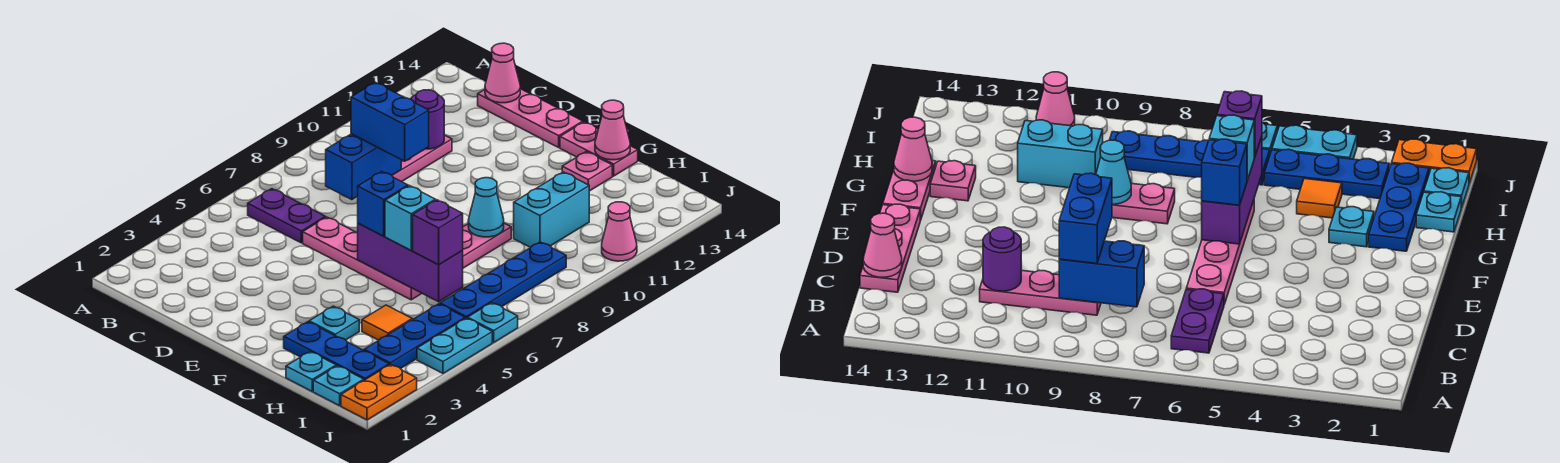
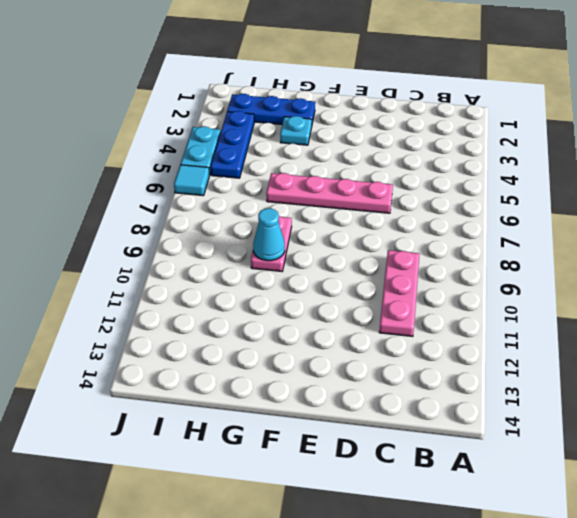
cyan tile J6 level 1 -> cyan plate J6 level 1
none -> purple plate B6:C6 level 1
none -> pink plate C14:E14 level 1
none -> pink plate F14:G14 level 1

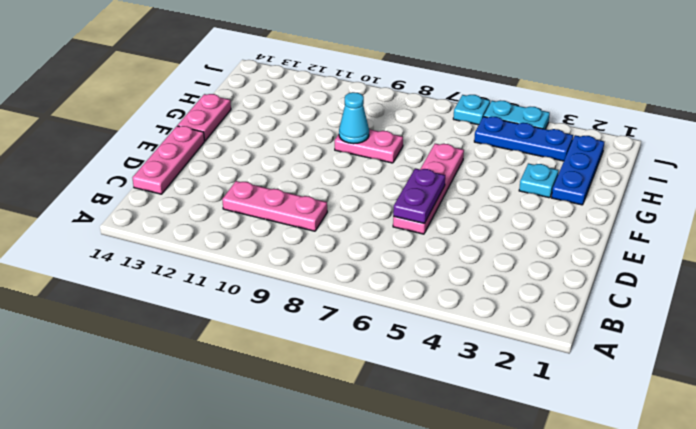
purple plate D6:E6 level 2 -> purple plate B6:C6 level 1
none -> pink plate G13 level 1
none -> cyan plate H1 level 1
none -> orange tile H4 level 1

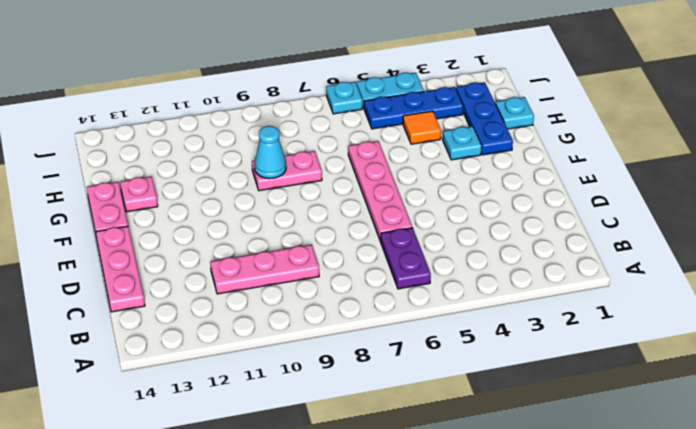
none -> cyan brick H10:H11 level 1
none -> cyan plate I1 level 1
none -> blue plate I6:I9 level 1

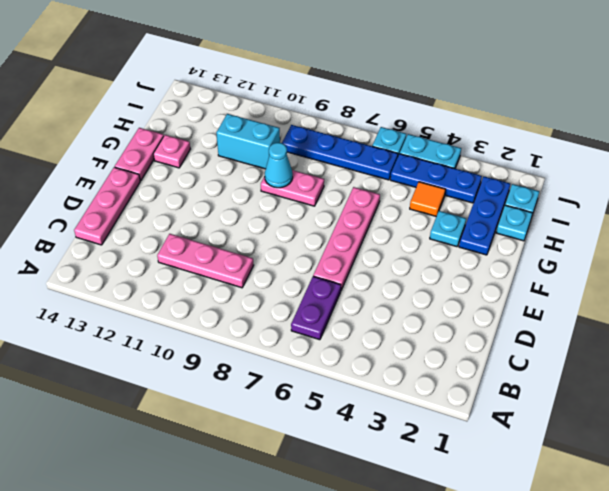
none -> orange plate J1:J2 level 1
none -> pink cone J11 level 1
none -> blue brick C8:C9 level 2

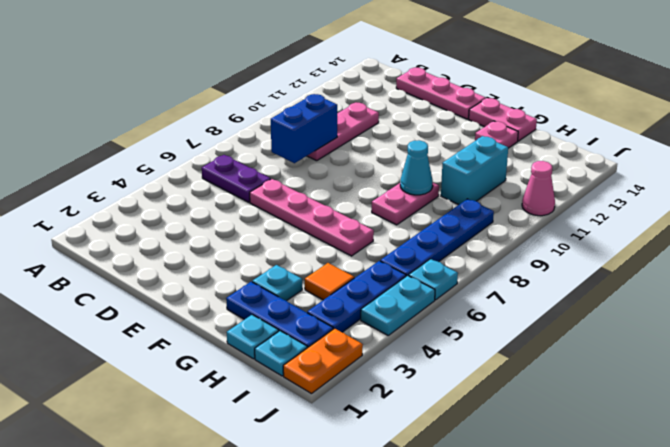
none -> purple round brick C11 level 2
none -> pink cone C14 level 2
none -> purple brick F6:H6 level 2

